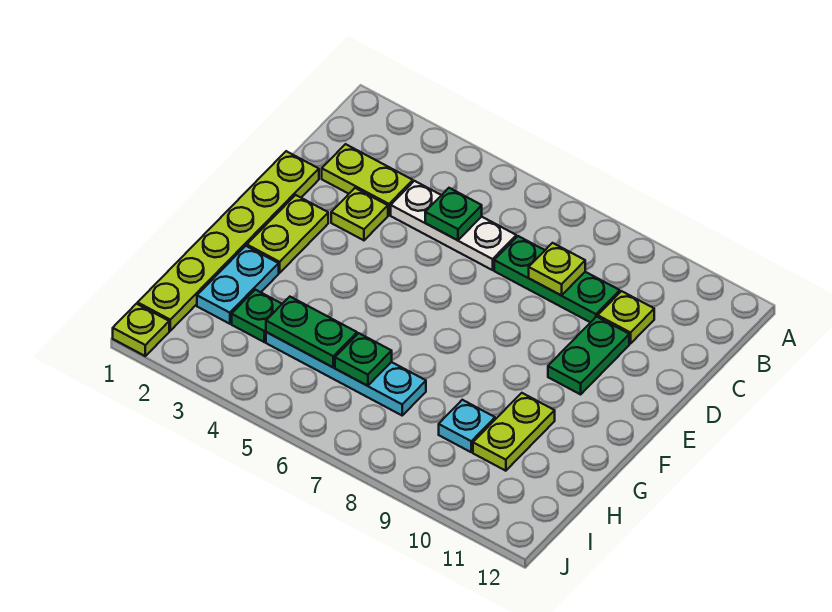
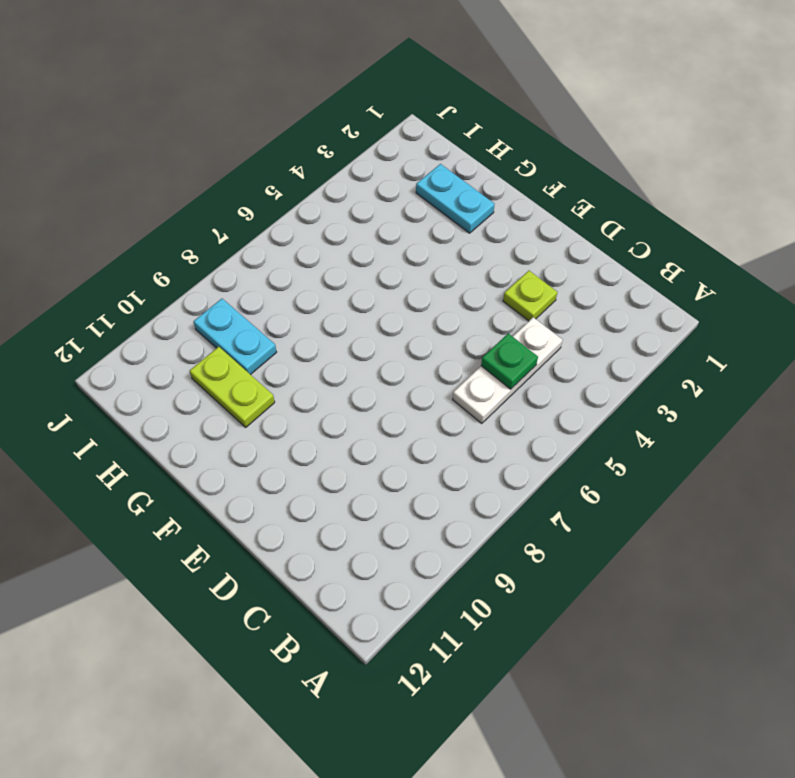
cyan plate H9:I9 level 1 -> cyan plate H9 level 1
none -> lime plate C2:C3 level 1
none -> green plate C7:C9 level 1
none -> lime plate C10 level 1

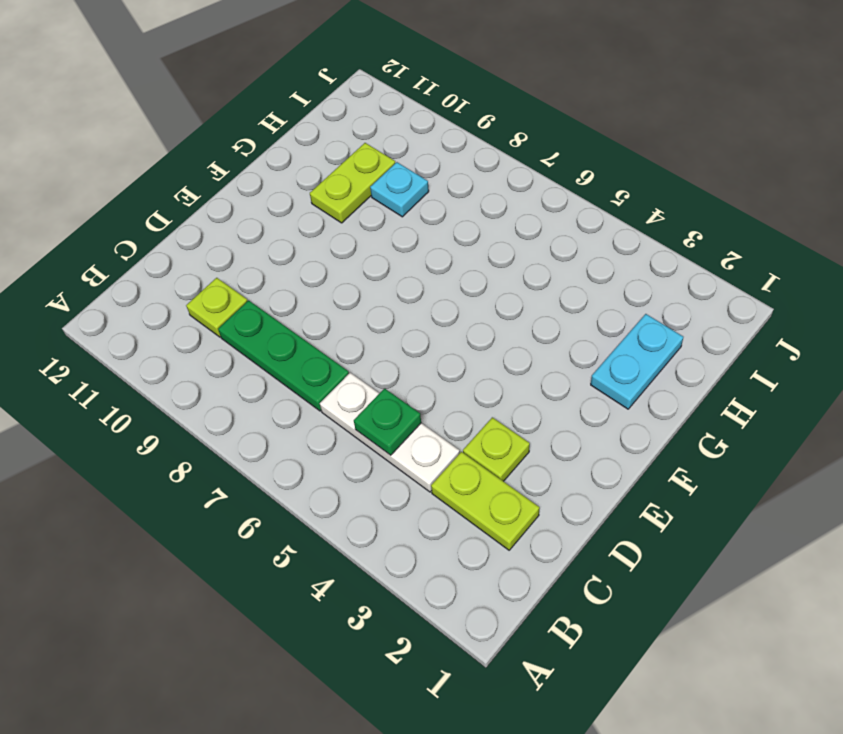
none -> lime plate D1:I1 level 1
none -> green plate D10:E10 level 1
none -> lime plate E2:F2 level 1

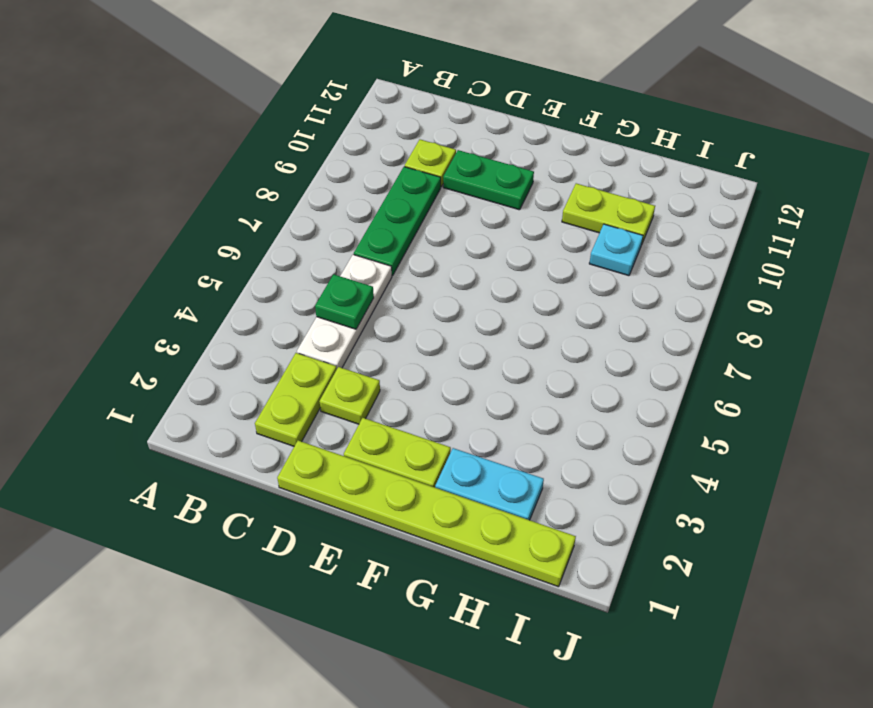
none -> green plate H3 level 1
none -> cyan plate H4:H7 level 1
none -> lime plate J1 level 1

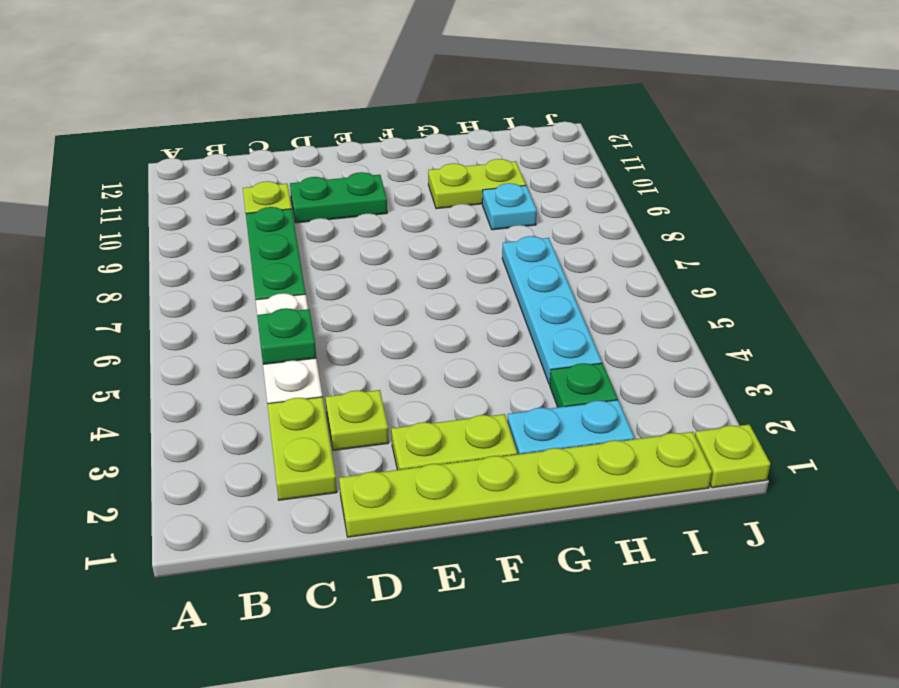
none -> lime plate C8 level 2
none -> green plate H4:H5 level 2
none -> green plate H6 level 2

